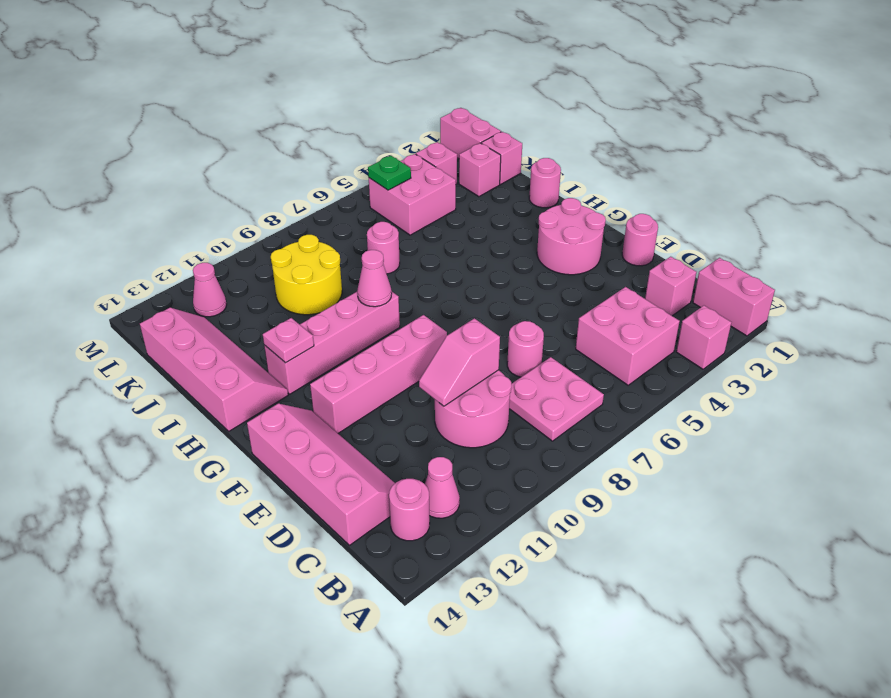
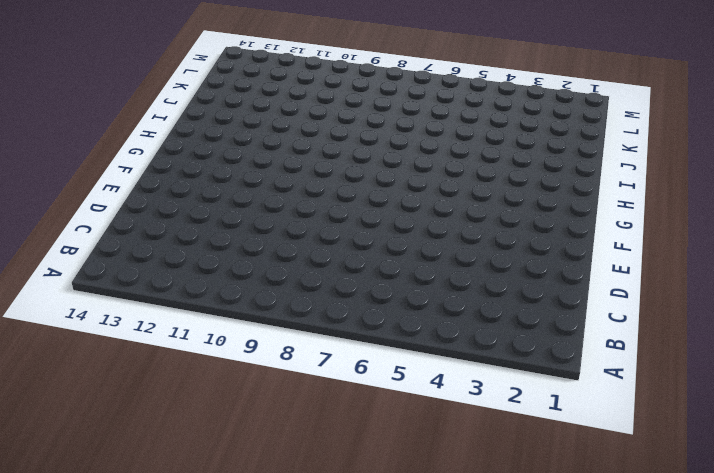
none -> pink brick A1:B1 level 1
none -> pink brick A3 level 1
none -> pink brick B4:C5 level 1

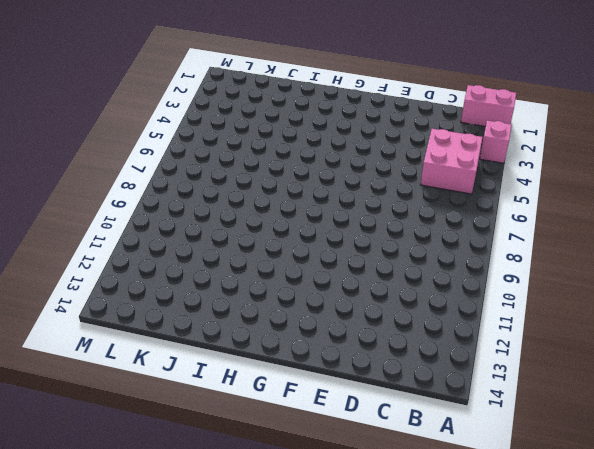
none -> pink plate B7:C8 level 1
none -> pink cone B12 level 1
none -> pink round brick B13 level 1

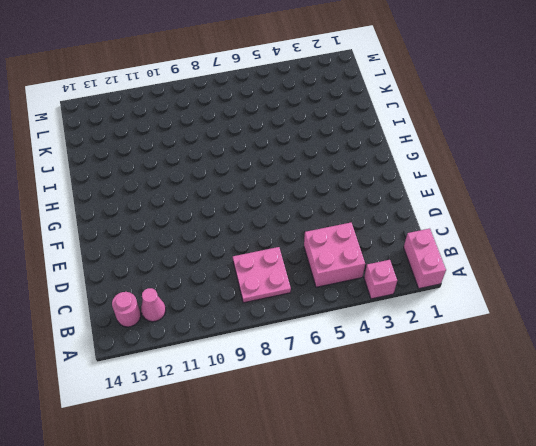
none -> pink brick C2 level 1
none -> pink round brick C9:D10 level 1
none -> pink slope C13:F14 level 1 top 14

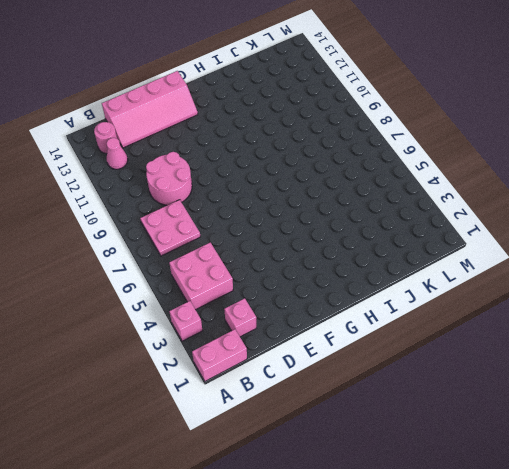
none -> pink round brick D7 level 1
none -> pink round brick E1 level 1
none -> pink round brick F2:G3 level 1

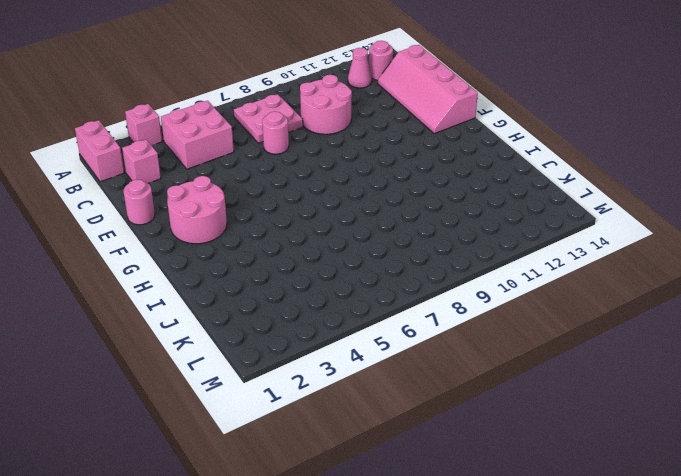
none -> pink brick F9:F12 level 1
none -> pink brick H9:H12 level 1
none -> pink slope H13:K14 level 1 top 14

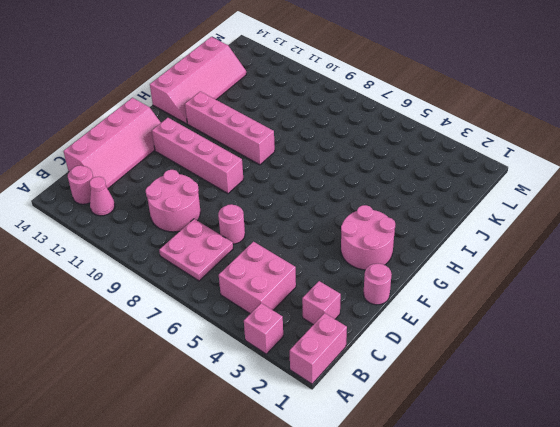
none -> pink round brick I1 level 1
none -> pink round brick J7 level 1
none -> yellow round brick J9:K10 level 1

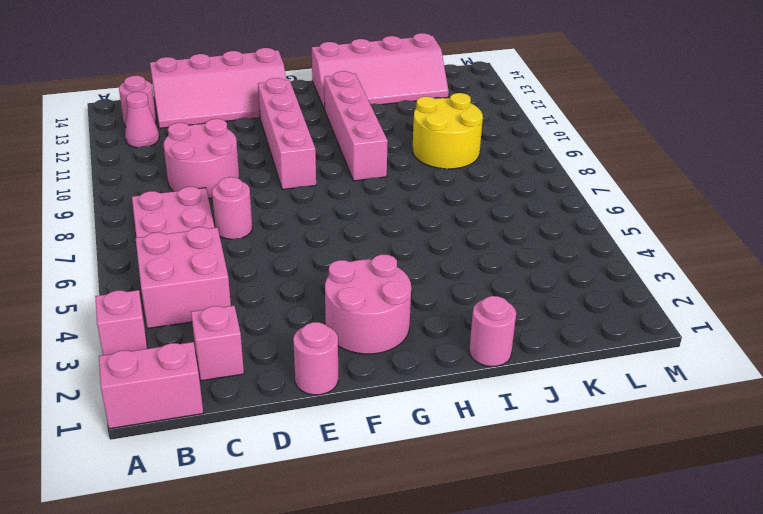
none -> pink round brick J7 level 1
none -> pink brick K1 level 1
none -> pink brick K2 level 1

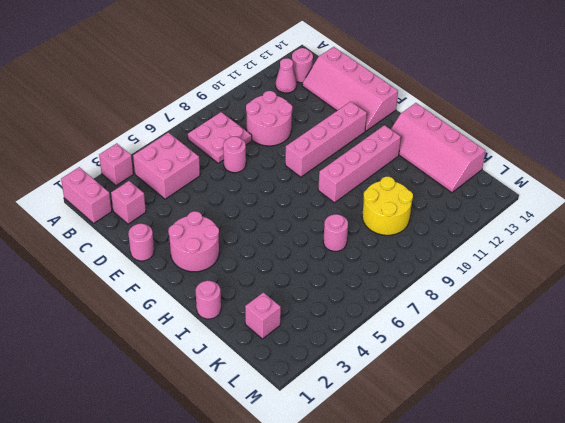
none -> pink brick K1 level 1
none -> pink brick K4:L5 level 1
none -> pink brick L1:M1 level 1

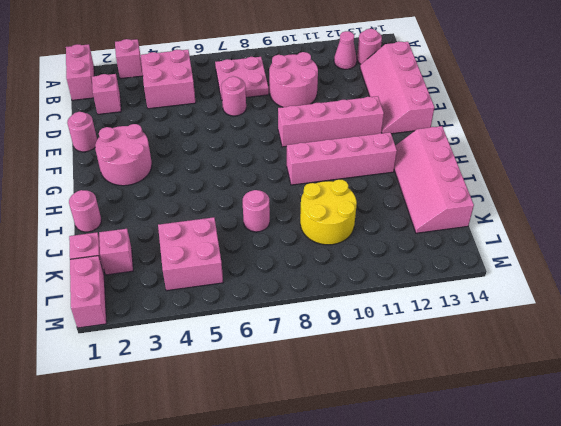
none -> pink brick L3 level 1
none -> pink cone L12 level 1
none -> pink slope D9:D10 level 2 top 9

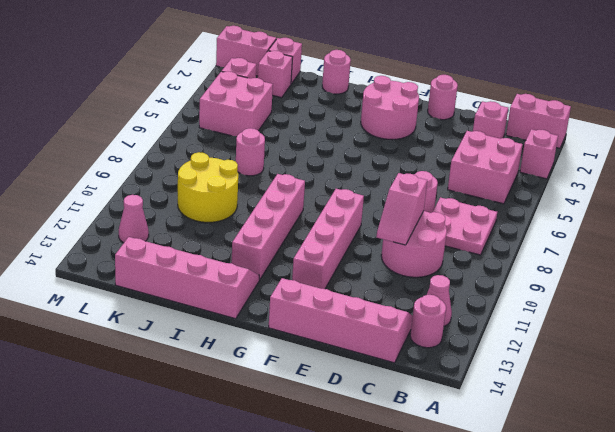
none -> pink cone H9 level 2
none -> pink plate H12 level 2
none -> green plate L5 level 2

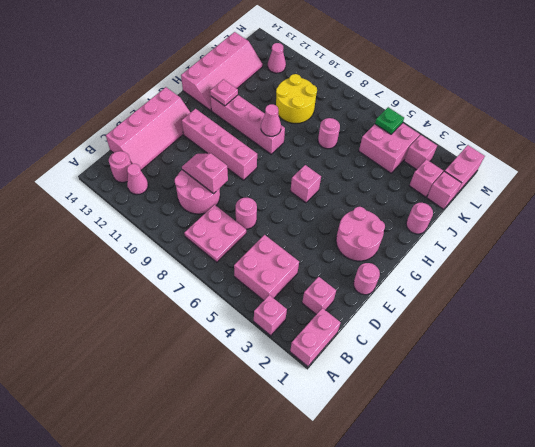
pink brick G6 level 1 -> none

